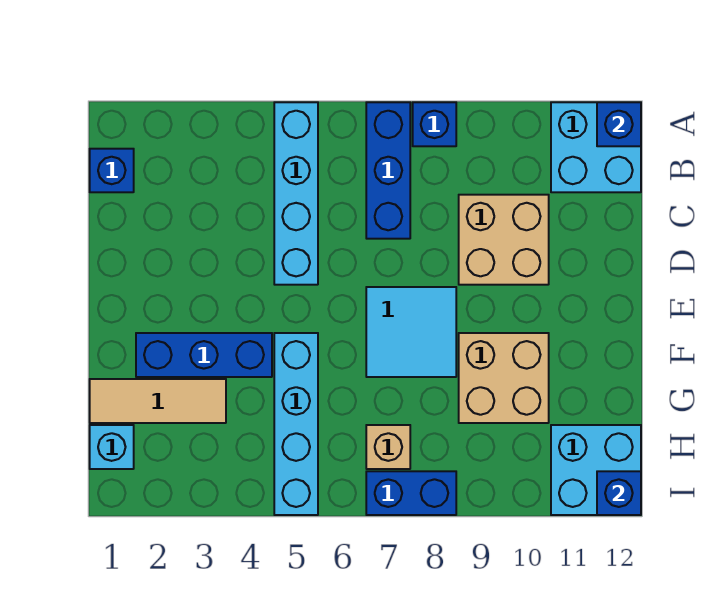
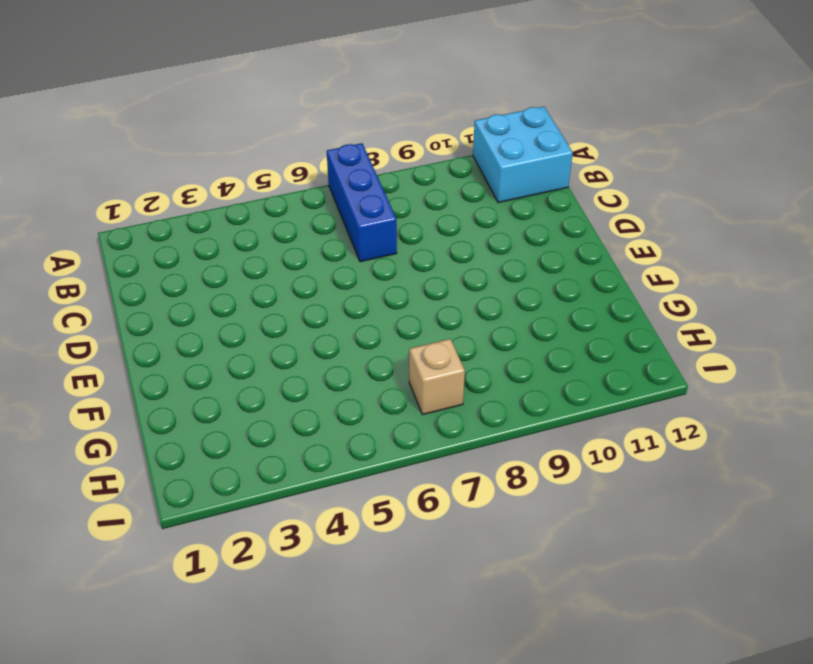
none -> cyan brick A5:D5 level 1
none -> blue brick A8 level 1
none -> blue brick B1 level 1

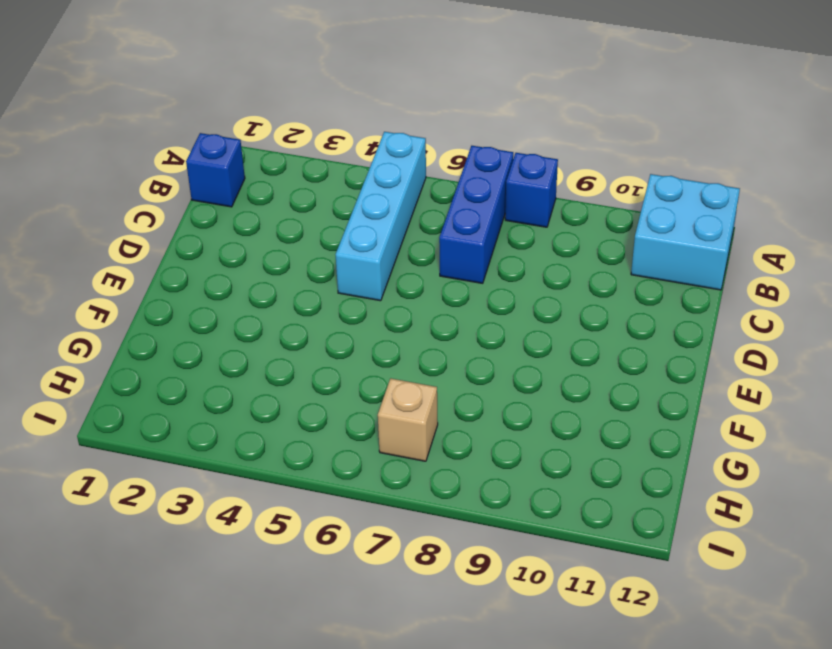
none -> tan brick C9:D10 level 1
none -> cyan tile E7:F8 level 1
none -> blue brick F2:F4 level 1

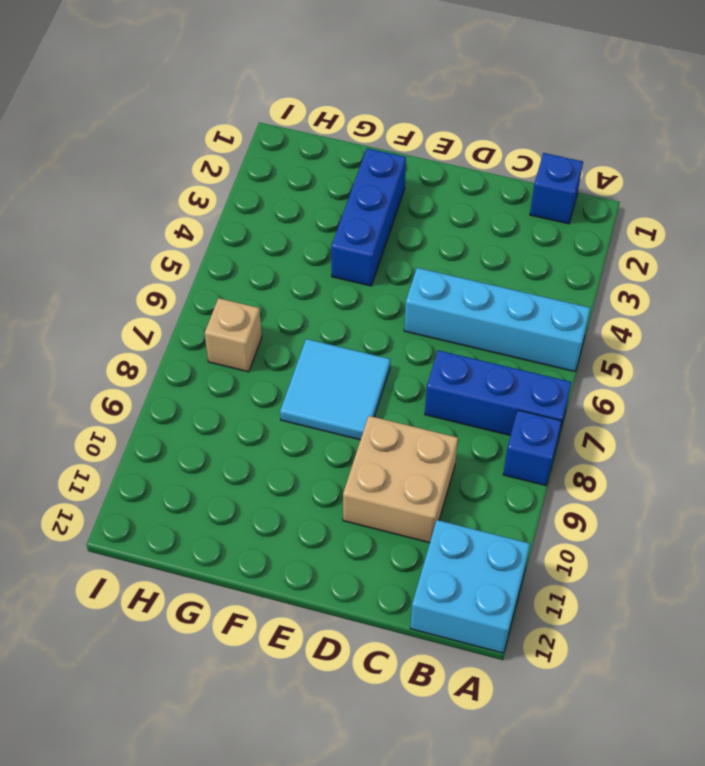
none -> cyan brick F5:I5 level 1
none -> tan brick F9:G10 level 1
none -> tan tile G1:G3 level 1

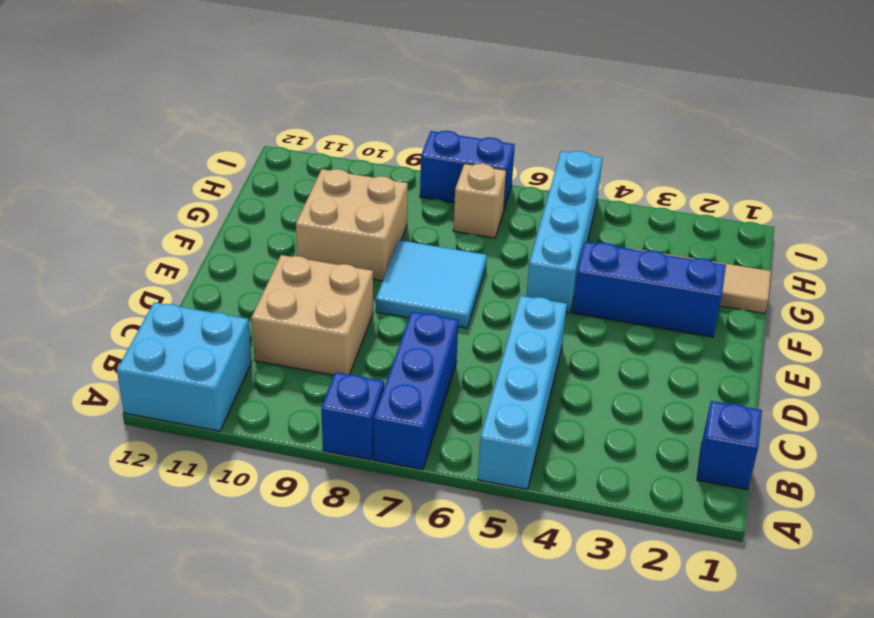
none -> cyan brick H1 level 1
none -> cyan brick H11:I12 level 1
none -> blue brick A12 level 2

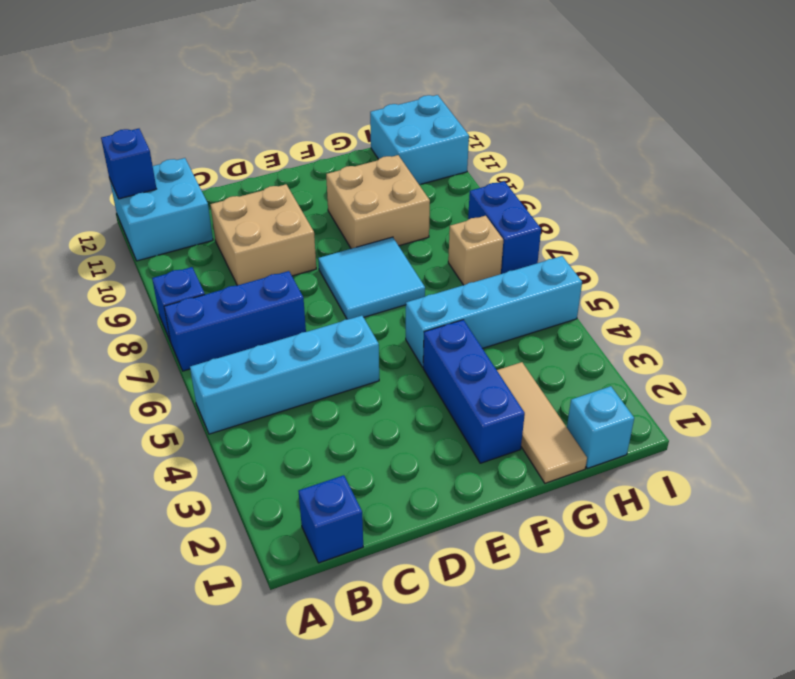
none -> blue brick I12 level 2

